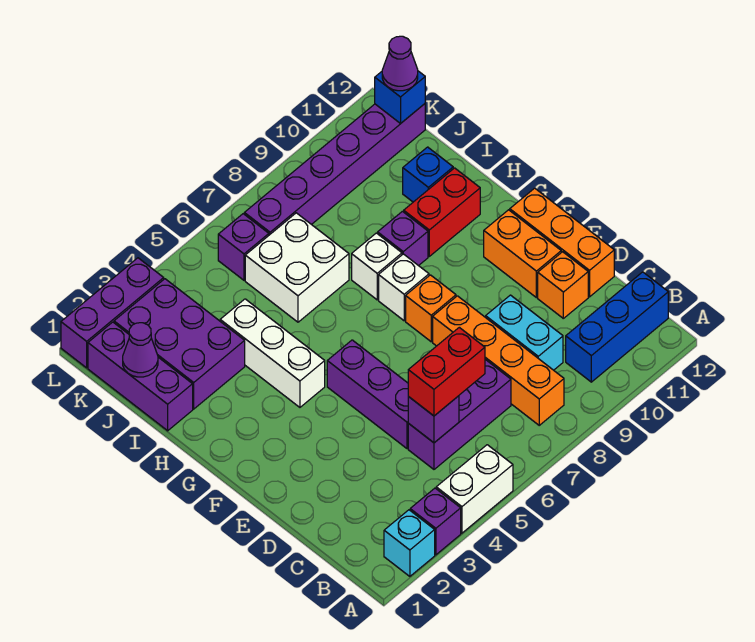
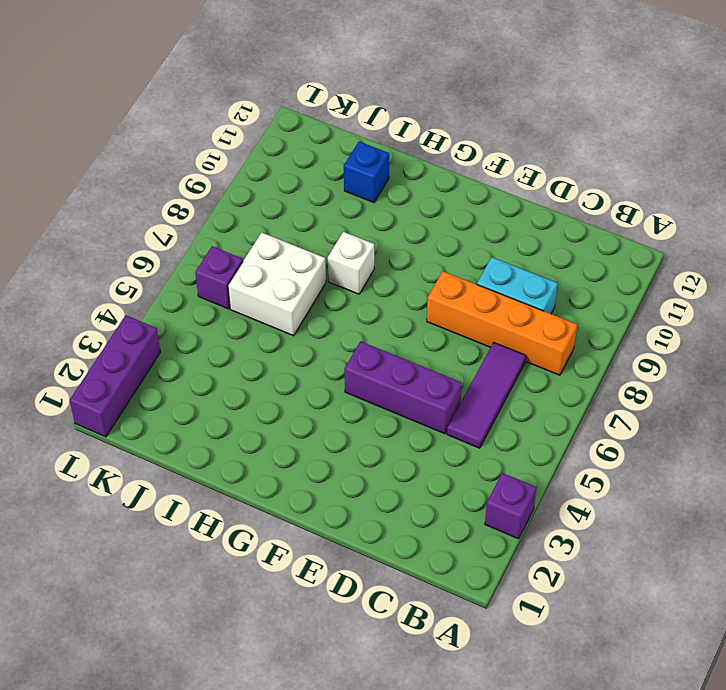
purple tile C5:C7 level 1 -> purple brick C5:C7 level 1
none -> cyan brick A2 level 1
none -> white brick A4:A5 level 1
none -> blue brick B10:B12 level 1

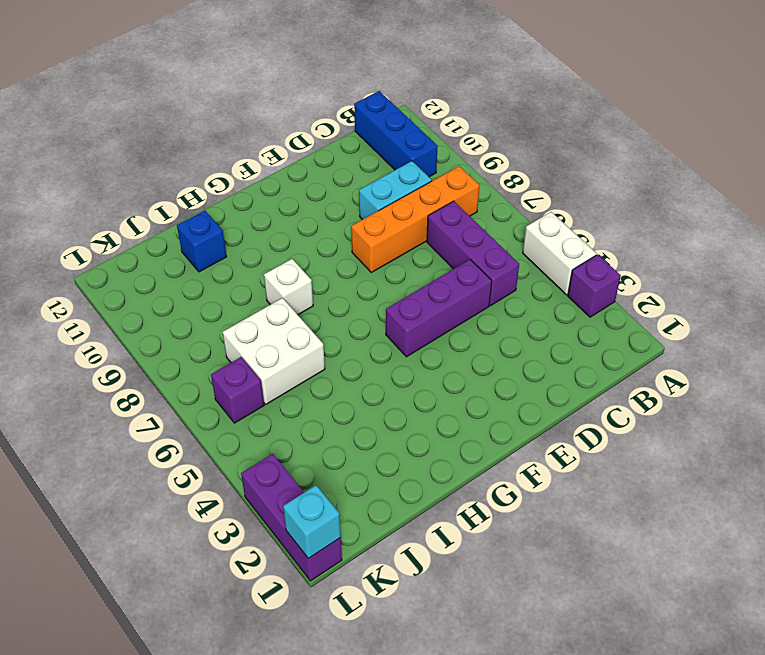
cyan brick L1 level 2 -> cyan brick A2 level 1
none -> orange brick D11 level 1
none -> orange brick D12:F12 level 1
none -> orange brick E11:F11 level 1

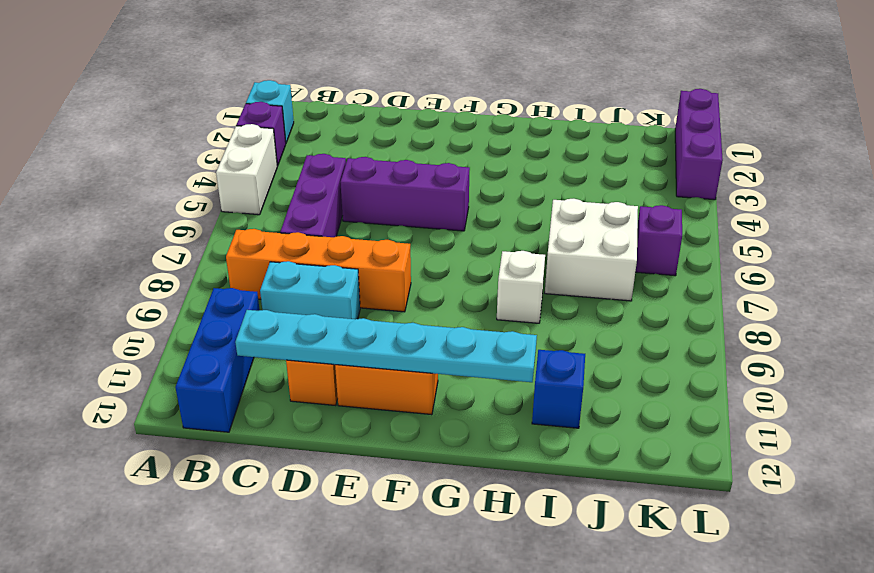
cyan plate C11:H11 level 2 -> none
none -> orange brick D12:F12 level 1
none -> orange brick F8 level 1
none -> white brick G4:I4 level 1

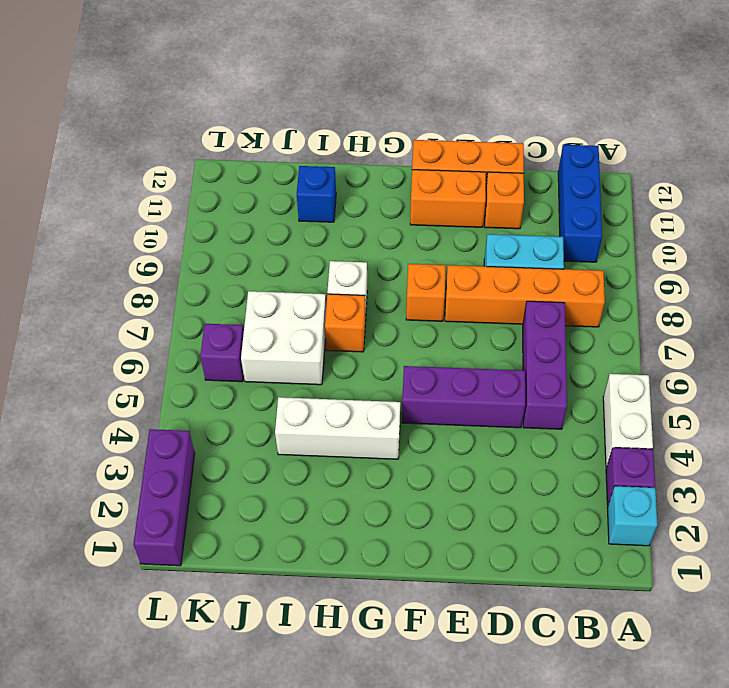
orange brick H7 level 1 -> none
none -> white brick G8 level 1
none -> purple brick H9 level 1
none -> red brick H10:H11 level 1

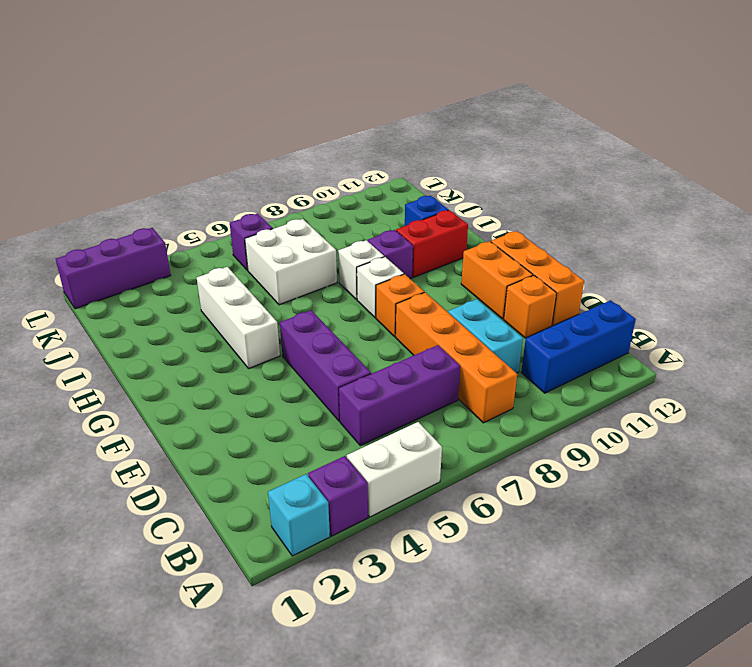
none -> purple brick I1:K1 level 1
none -> purple brick I2:K3 level 1
none -> purple brick K7:K12 level 1

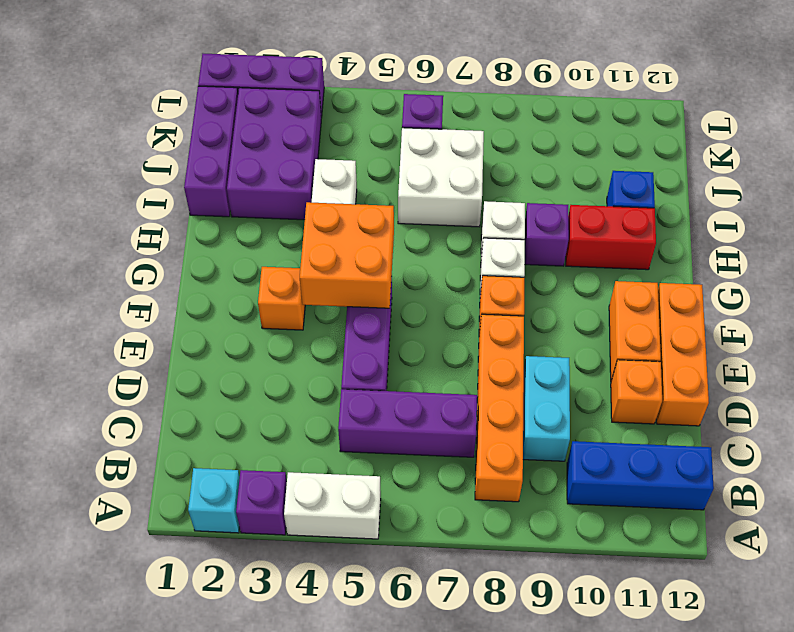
orange brick F3 level 1 -> none
orange brick F4:G5 level 2 -> none
none -> purple brick K7:K12 level 1
none -> purple brick C5 level 2
none -> purple cone J1 level 2

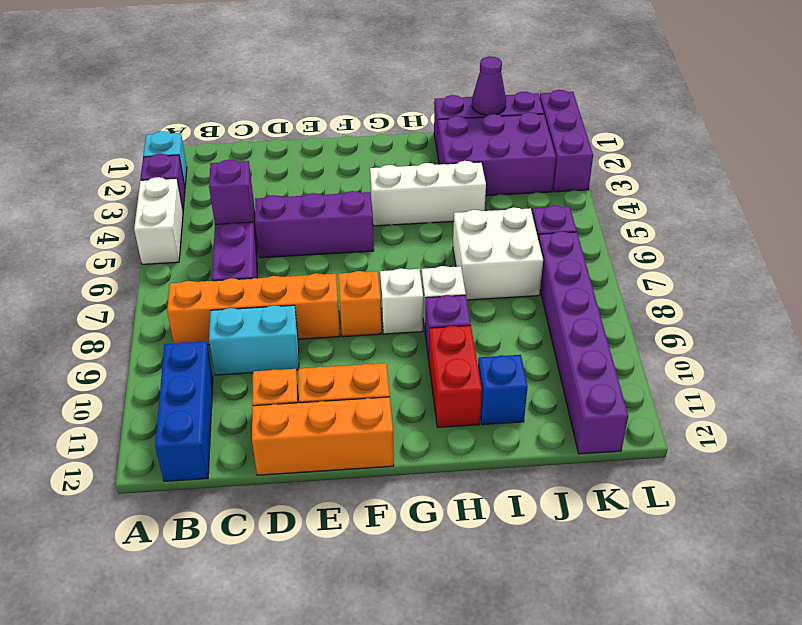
none -> blue brick K12 level 2
none -> red brick C5:C6 level 3
none -> purple cone K12 level 3

